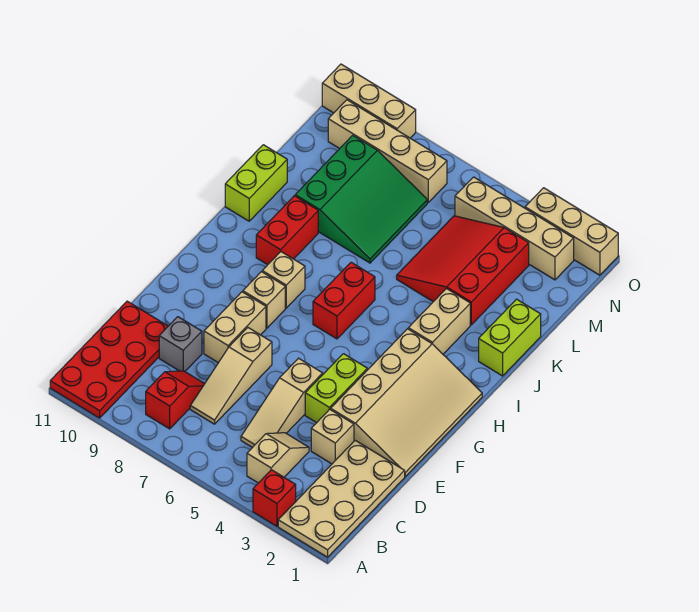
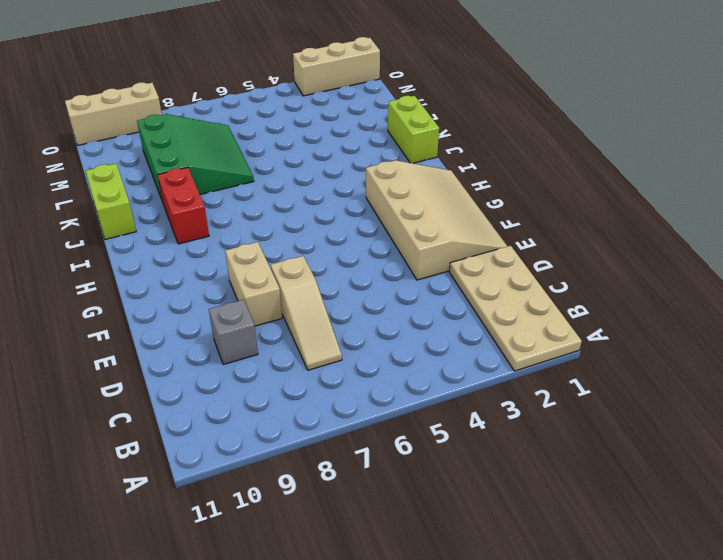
none -> red brick A3 level 1
none -> red plate A10:D11 level 1
none -> tan slope B4:C4 level 1 top B

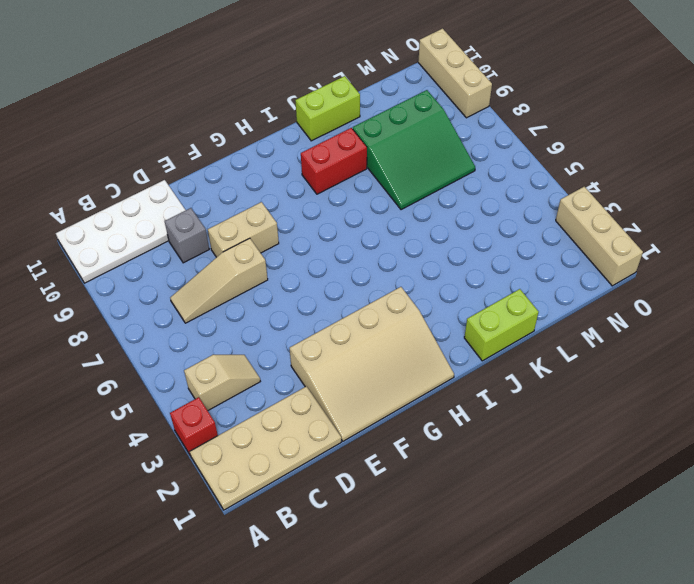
white plate A10:D11 level 1 -> red plate A10:D11 level 1
none -> red slope B8:C8 level 1 top B
none -> tan slope C5:E5 level 1 top E
none -> tan brick D3 level 1

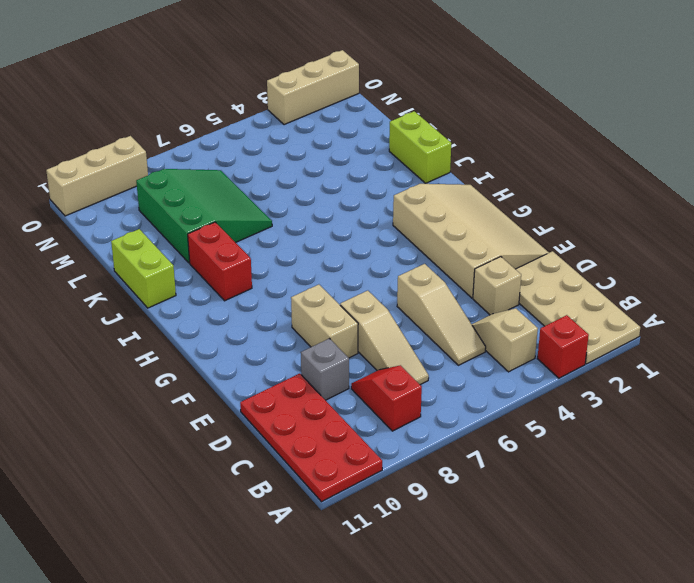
none -> lime brick E4:F4 level 1
none -> tan brick G8 level 1
none -> red brick H6:I6 level 1

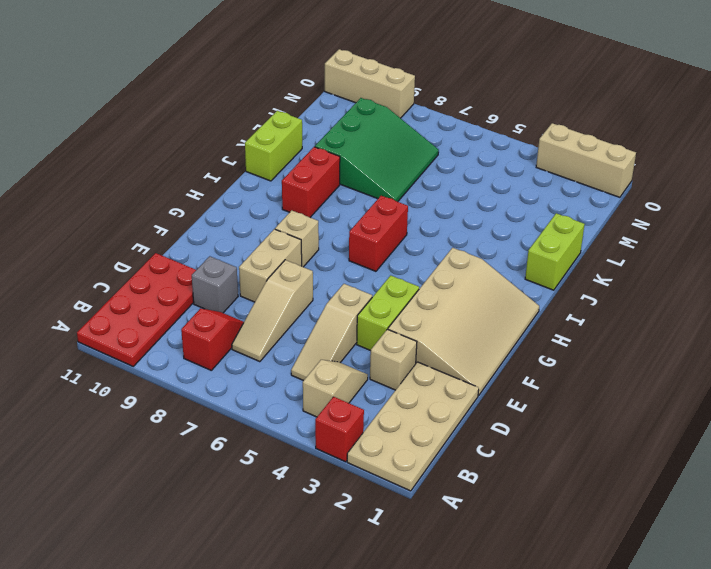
none -> tan brick H8 level 1
none -> tan brick I3:J3 level 1
none -> red slope K3:M5 level 1 top 3

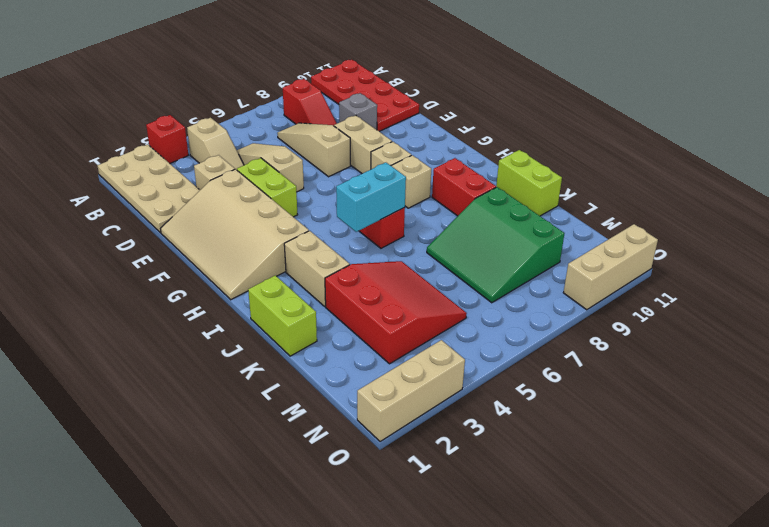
cyan brick I5:I6 level 2 -> none
none -> tan brick N2:N5 level 1
none -> tan brick N7:N10 level 1

